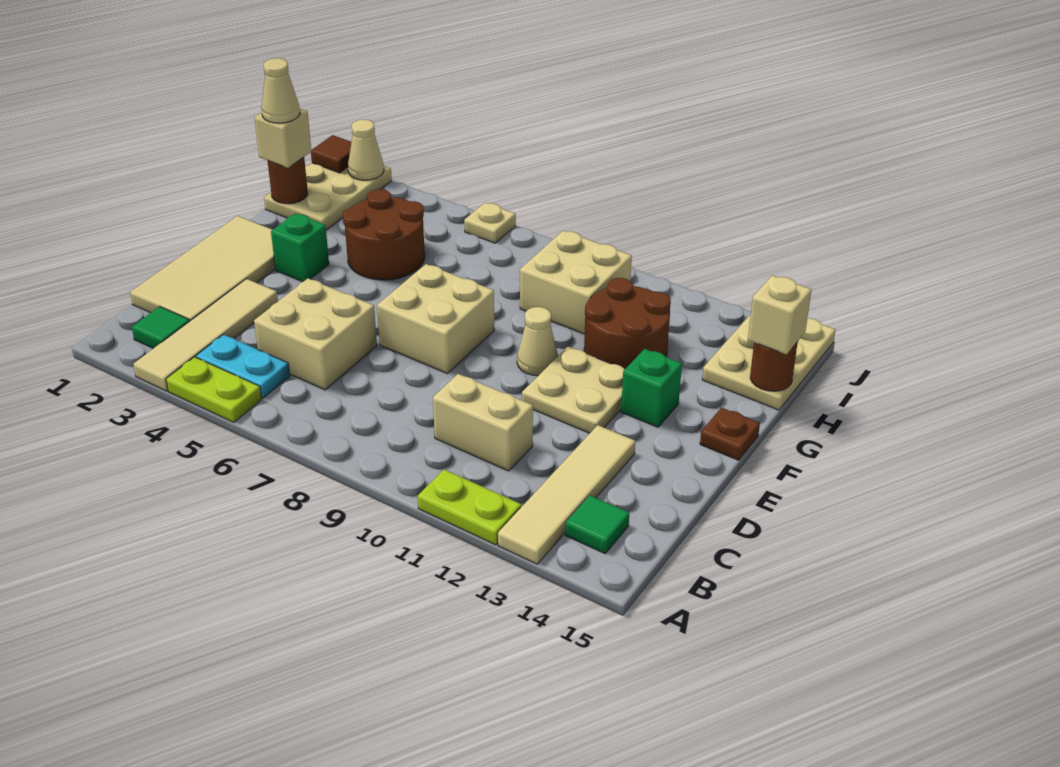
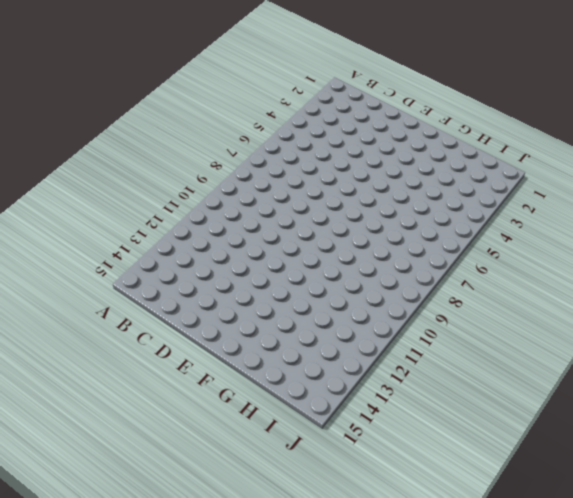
none -> tan tile A3:D3 level 1
none -> lime plate A4:A5 level 1
none -> lime plate A11:A12 level 1

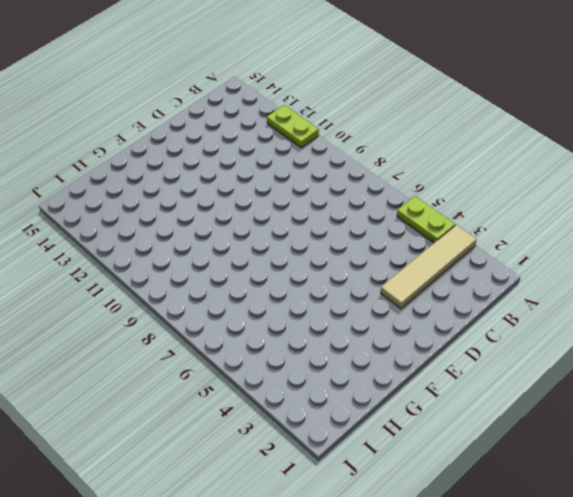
none -> tan tile A13:D13 level 1
none -> green tile B2 level 1
none -> cyan plate B4:B5 level 1

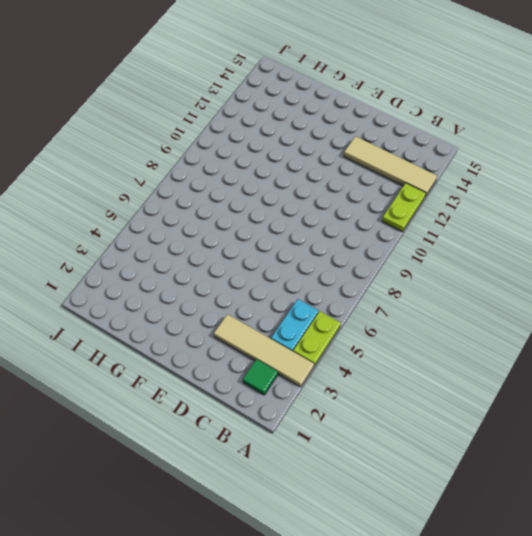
none -> green tile B14 level 1
none -> tan tile C1:F2 level 1
none -> tan brick C5:D6 level 1

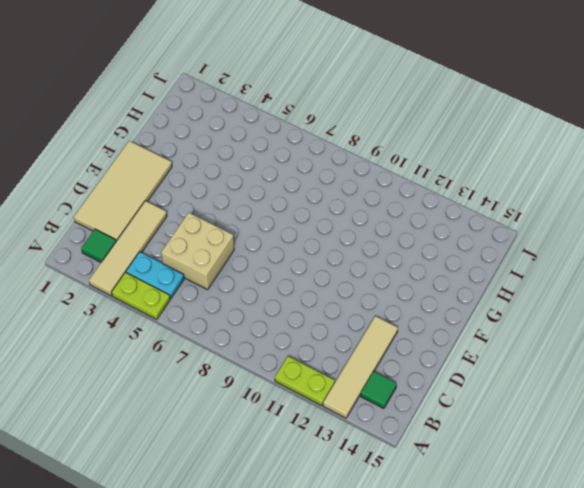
none -> tan brick C10:C11 level 1
none -> tan brick E7:F8 level 1
none -> tan plate E11:F12 level 1

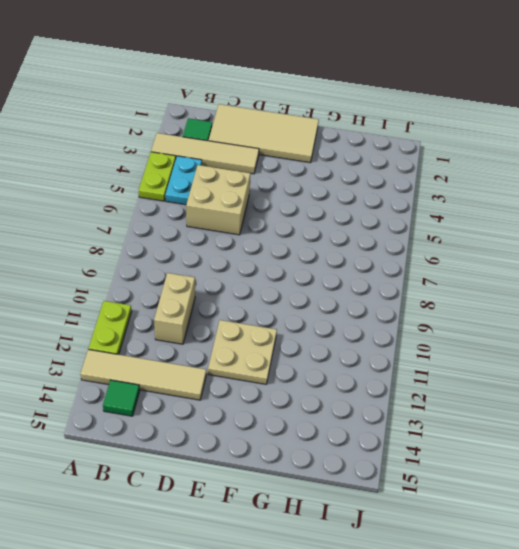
none -> tan brick E7:F8 level 1
none -> green brick F3 level 1
none -> tan cone F10 level 1

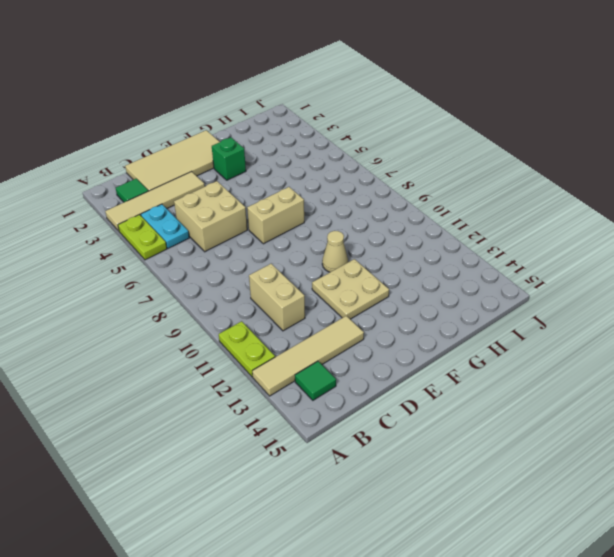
tan brick E7:F7 level 1 -> tan brick E7:F8 level 1
none -> green brick F13 level 1
none -> brown plate F15 level 1
none -> brown round brick G4:H5 level 1

